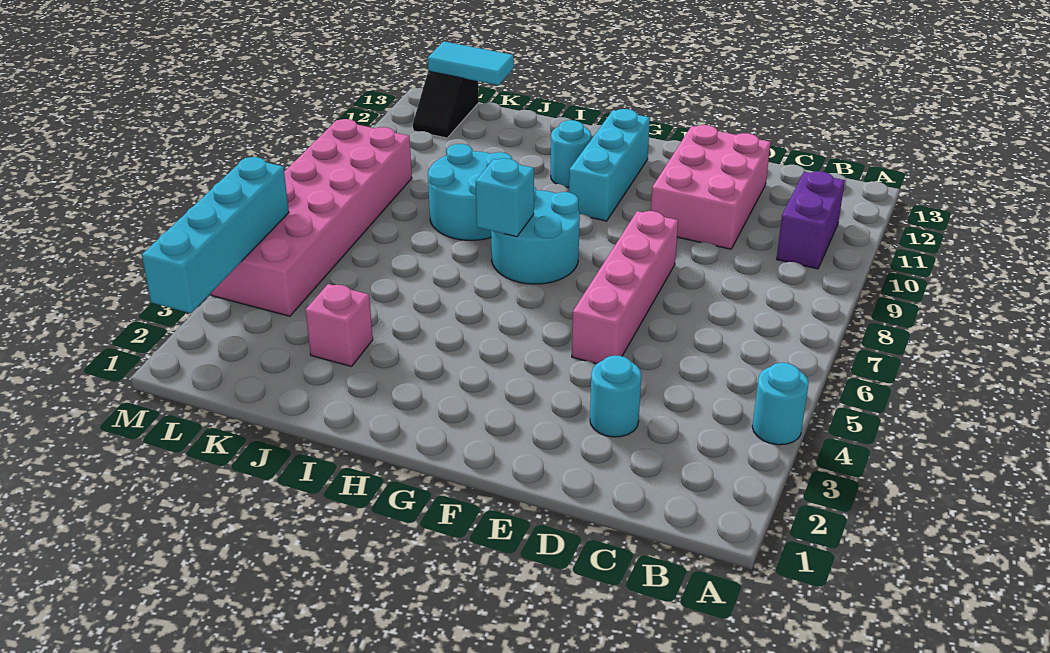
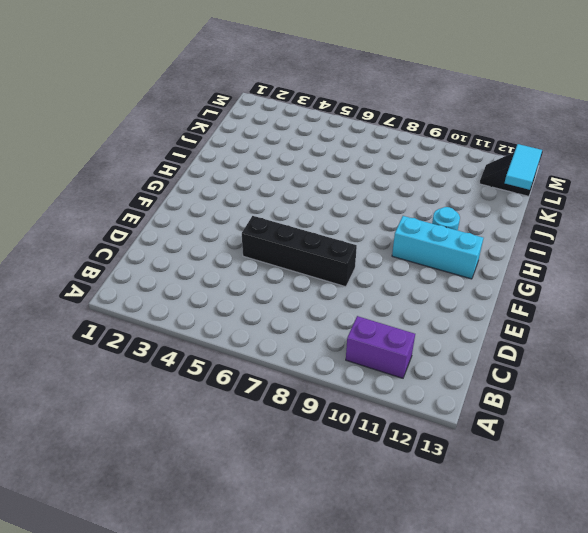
black brick E5:E8 level 1 -> pink brick E5:E8 level 1
none -> cyan round brick A4 level 1
none -> cyan round brick D3 level 1
none -> pink brick D10:E12 level 1

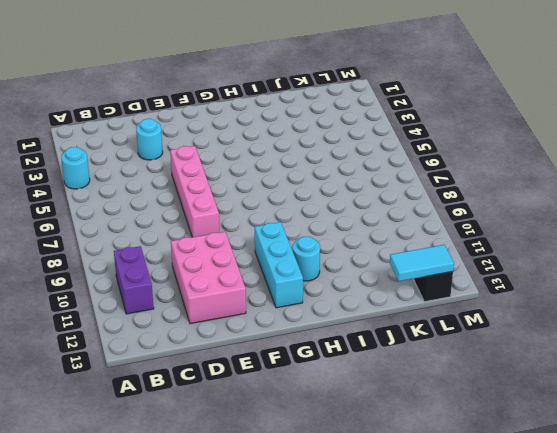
none -> cyan round brick G7:H8 level 1
none -> cyan round brick I8:J9 level 1
none -> pink brick J3 level 1

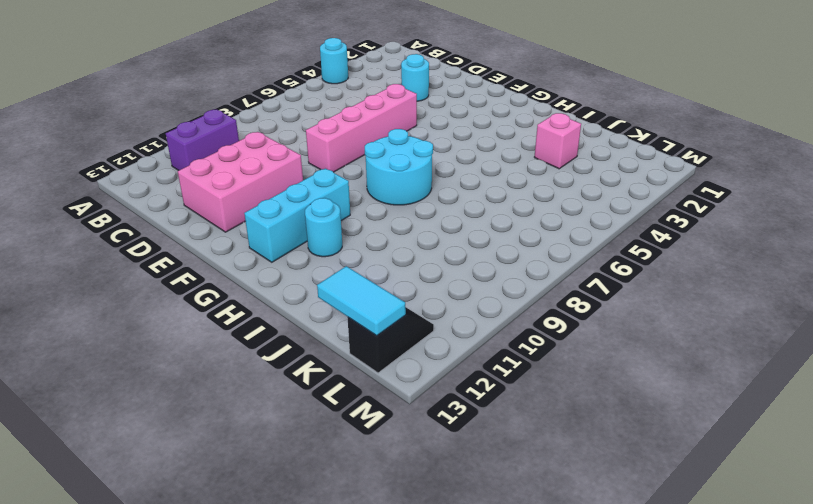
none -> cyan round brick I8:J9 level 1
none -> pink brick L4:M9 level 1
none -> cyan brick H7 level 2

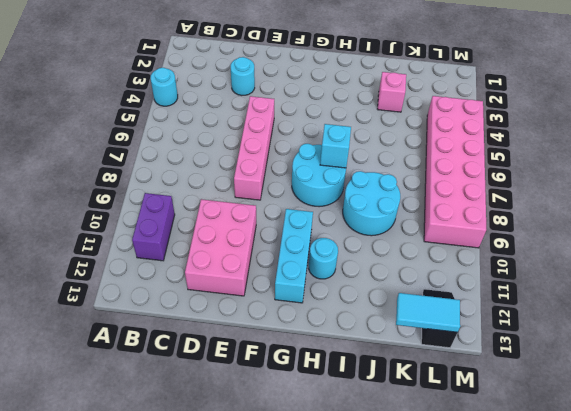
none -> cyan brick M2:M5 level 2

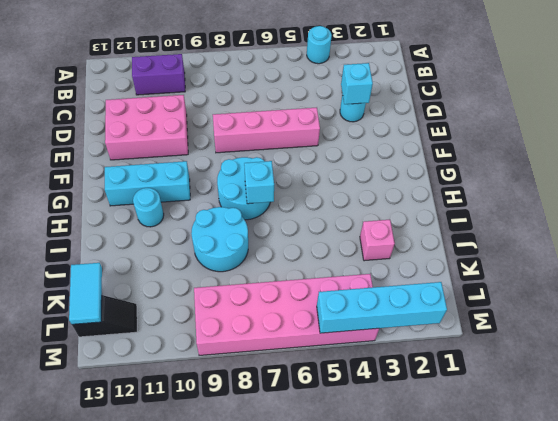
cyan brick D3 level 2 -> none

